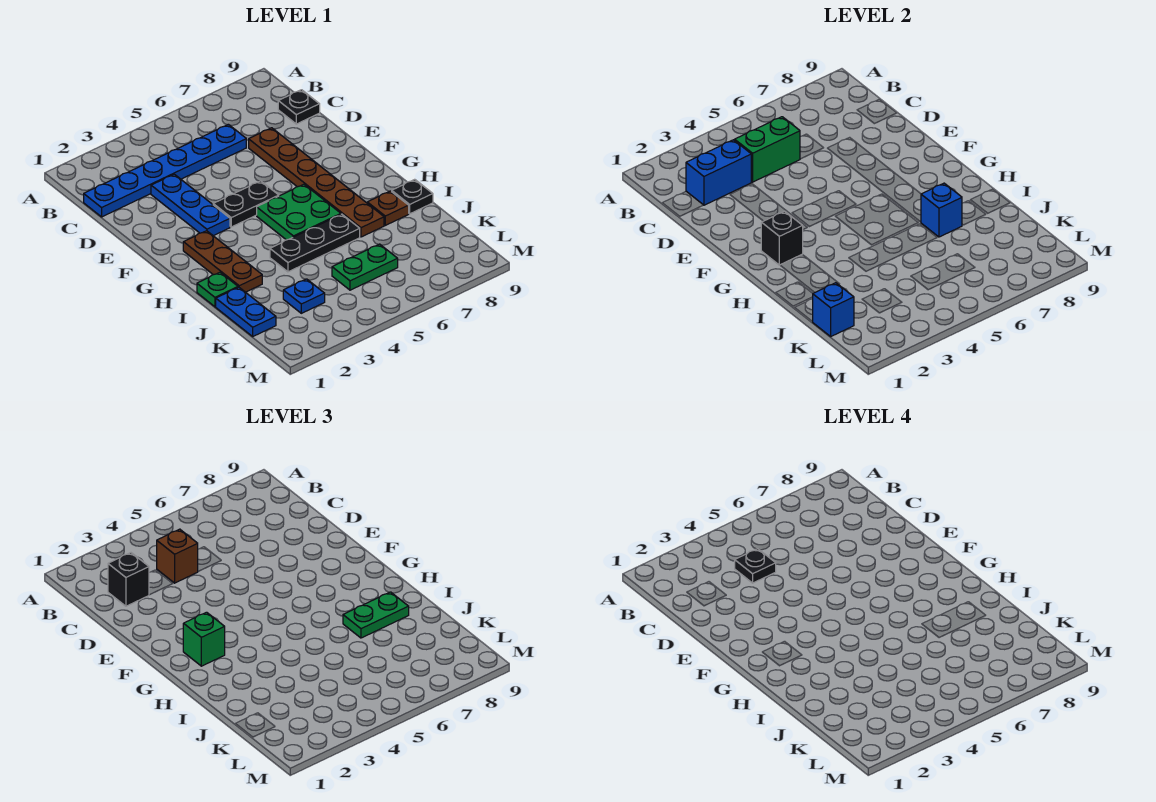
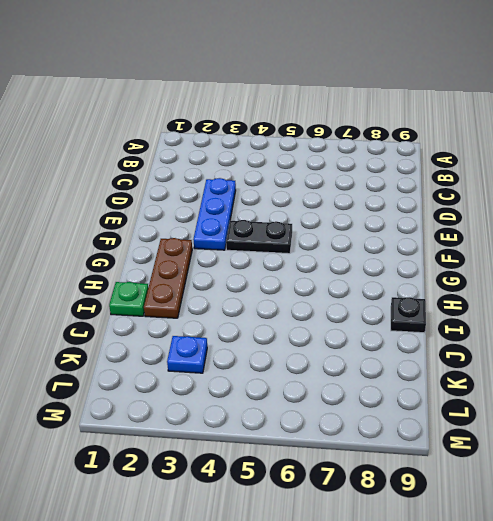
none -> blue plate C1:C6 level 1
none -> black plate C9 level 1
none -> brown plate D7:I7 level 1

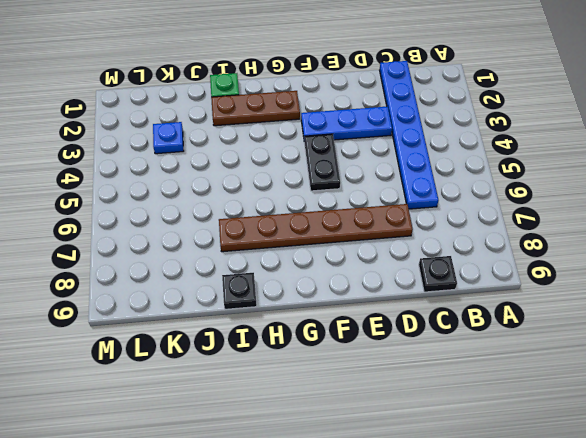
none -> green plate G5:H6 level 1
none -> black plate I4:I6 level 1
none -> brown plate I8 level 1

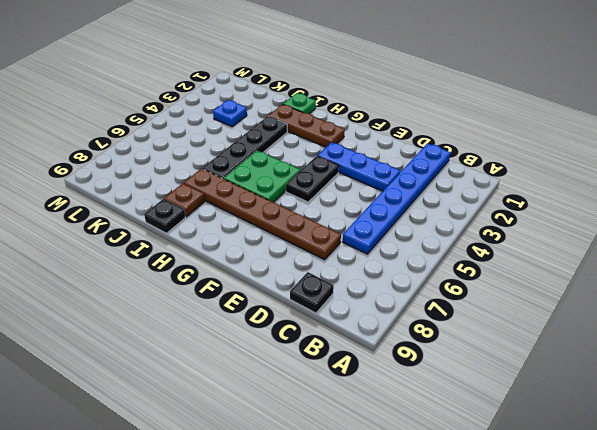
black plate I3:I6 level 1 -> black plate I4:I6 level 1
none -> blue plate J1:K1 level 1
none -> green plate K5:K6 level 1
none -> blue brick C2:C3 level 2

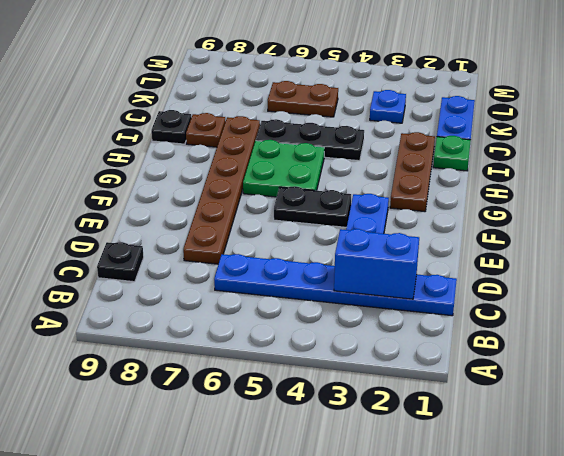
brown plate K5:K6 level 1 -> green plate K5:K6 level 1
none -> green brick C4:C5 level 2
none -> black brick G2 level 2
none -> blue brick I7 level 2

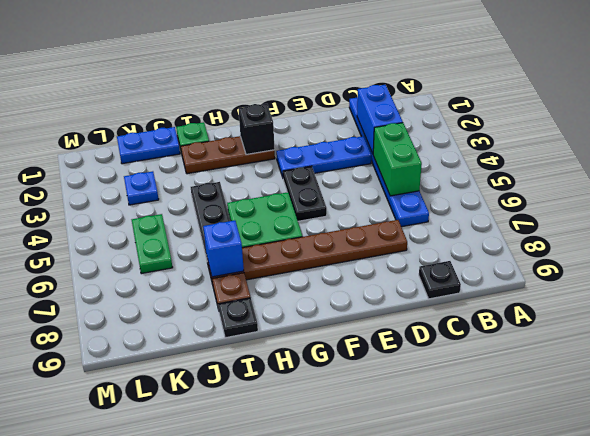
none -> blue brick K1 level 2
none -> black brick C2 level 3
none -> brown brick C4 level 3

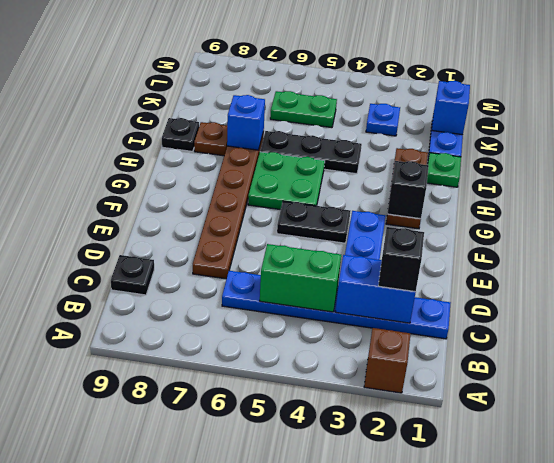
brown brick A2 level 1 -> brown brick C4 level 3
none -> green brick G2 level 3
none -> green plate I7:I8 level 3
none -> black plate C4 level 4

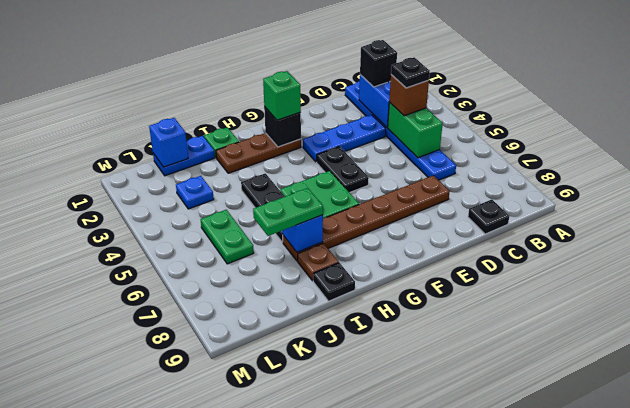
green plate I7:J7 level 3 -> green plate I7:I8 level 3

